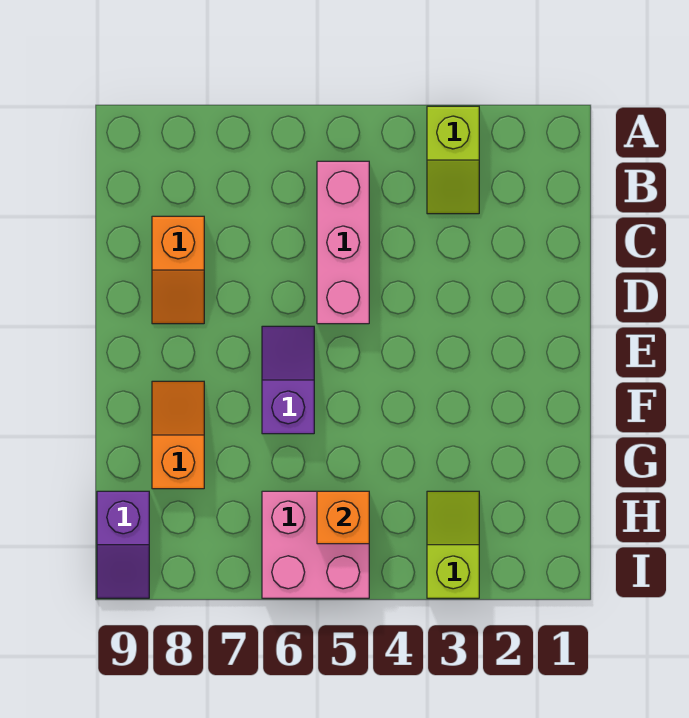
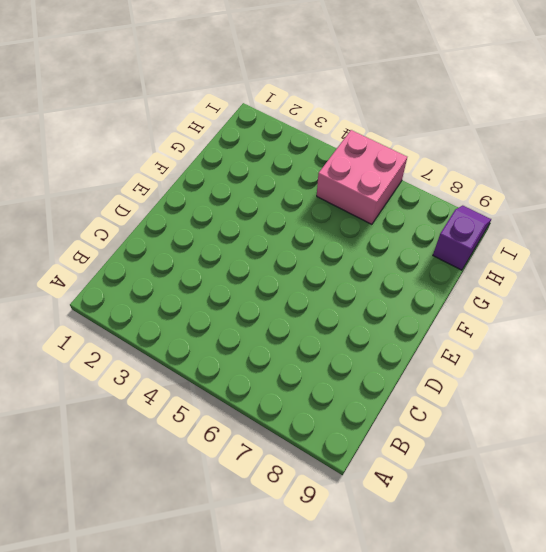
none -> lime slope A3:B3 level 1 top A
none -> pink brick B5:D5 level 1

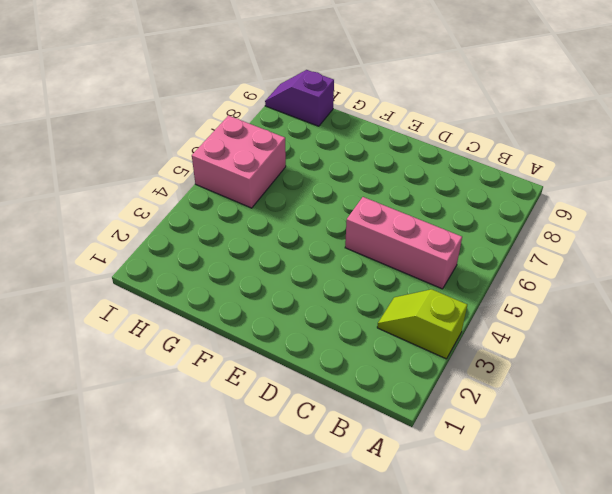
none -> orange slope C8:D8 level 1 top C
none -> purple slope E6:F6 level 1 top F

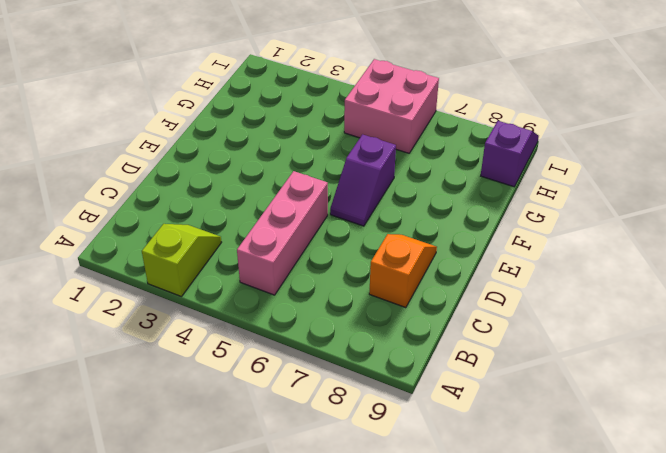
none -> orange slope F8:G8 level 1 top G
none -> lime slope H3:I3 level 1 top I

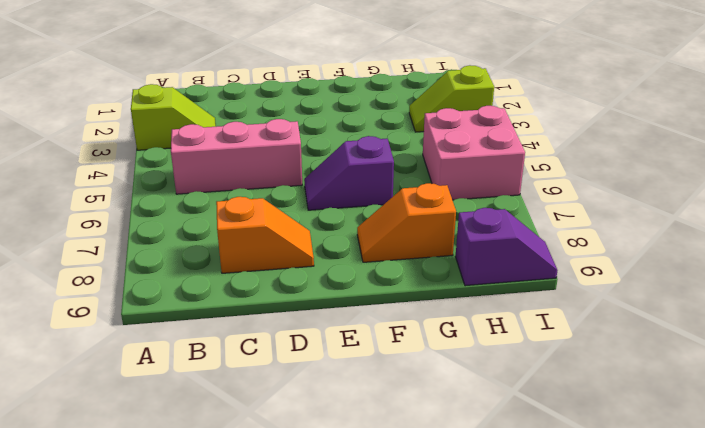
none -> orange brick H5 level 2

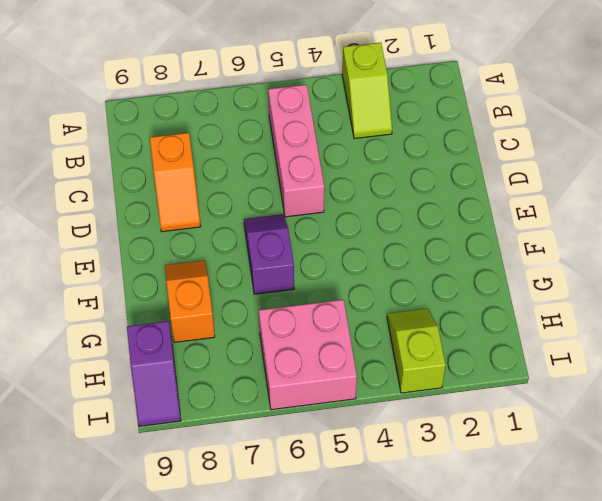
none -> orange brick H5 level 2

